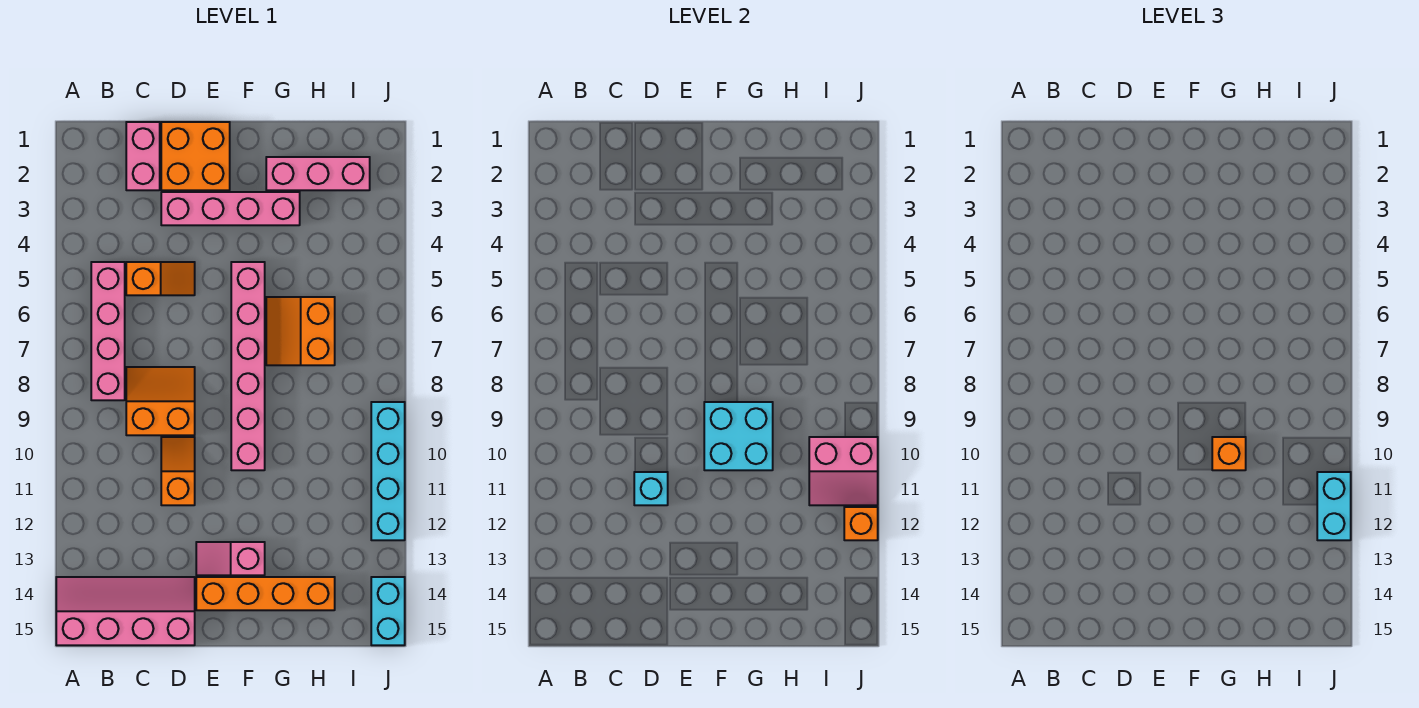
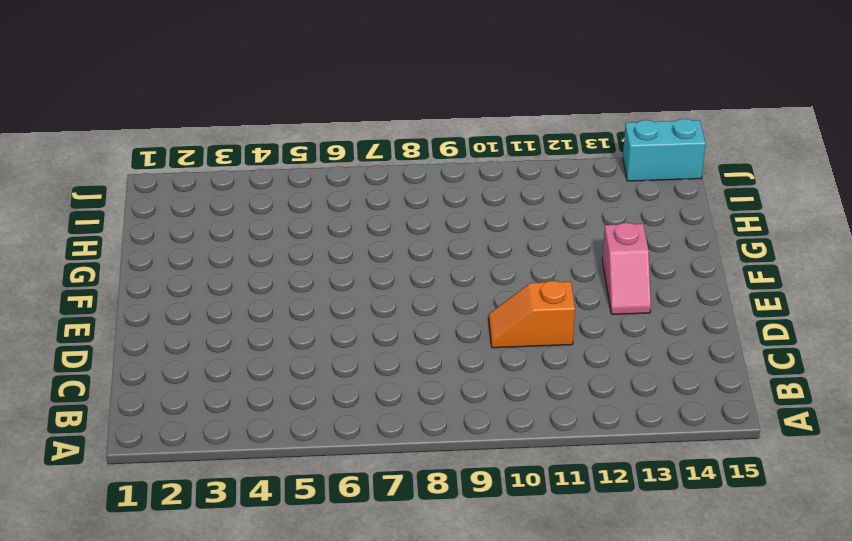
none -> pink slope A14:D15 level 1 top 15
none -> pink brick B5:B8 level 1
none -> pink brick C1:C2 level 1

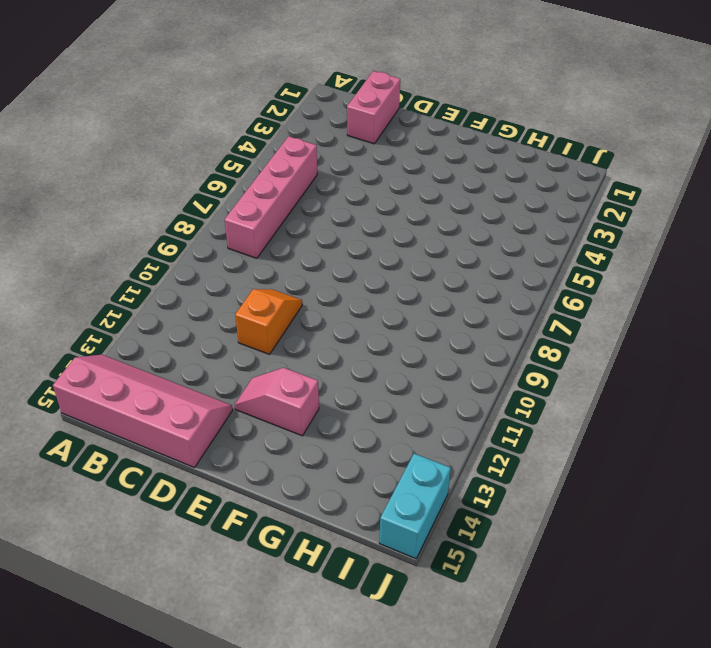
none -> orange slope C5:D5 level 1 top C
none -> orange slope C8:D9 level 1 top 9
none -> orange brick D1:E2 level 1

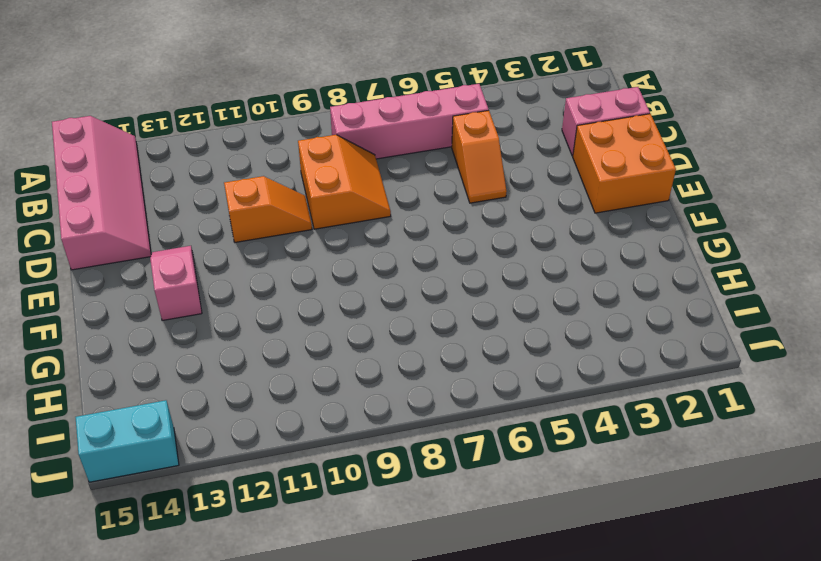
none -> pink brick D3:G3 level 1
none -> orange brick E14:H14 level 1
none -> pink brick F5:F10 level 1

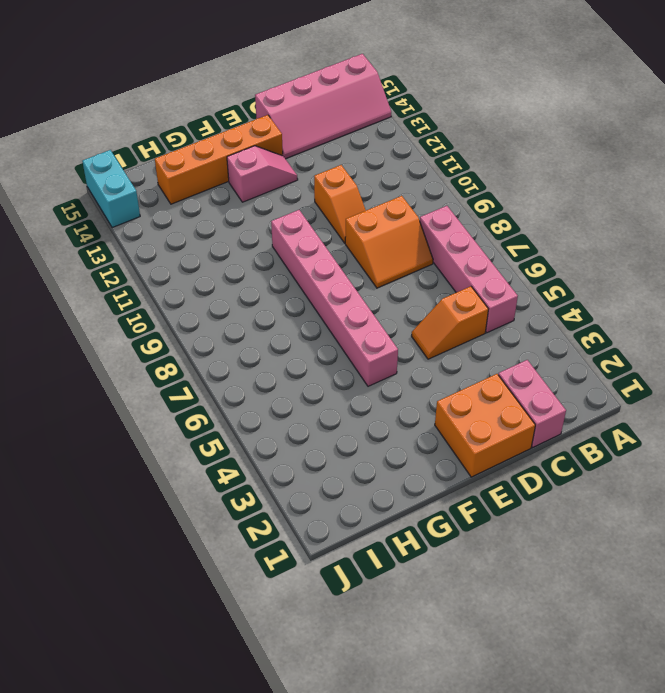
none -> pink brick D3:G3 level 1
none -> pink brick G2:I2 level 1
none -> orange slope G6:H7 level 1 top H

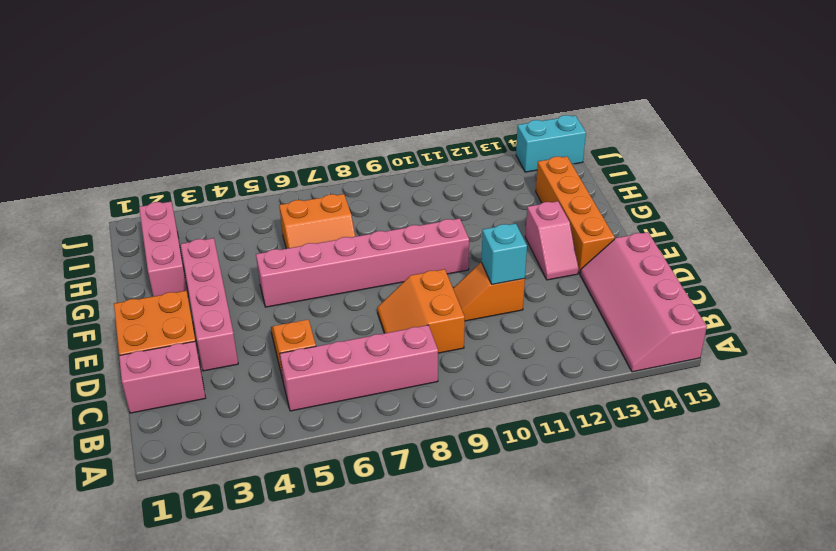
none -> cyan brick J9:J12 level 1
none -> cyan brick F9:G10 level 2
none -> pink slope I10:J11 level 2 top 10

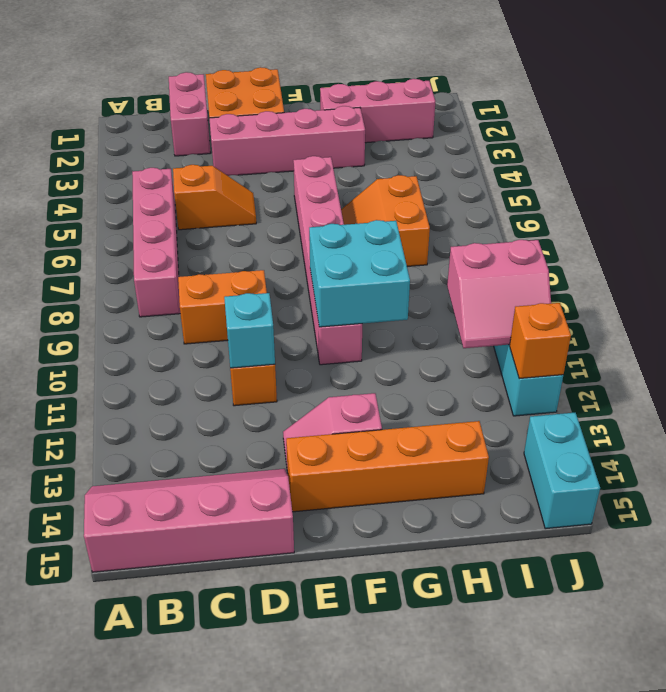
none -> orange brick G10 level 3
none -> cyan brick J11:J12 level 3

